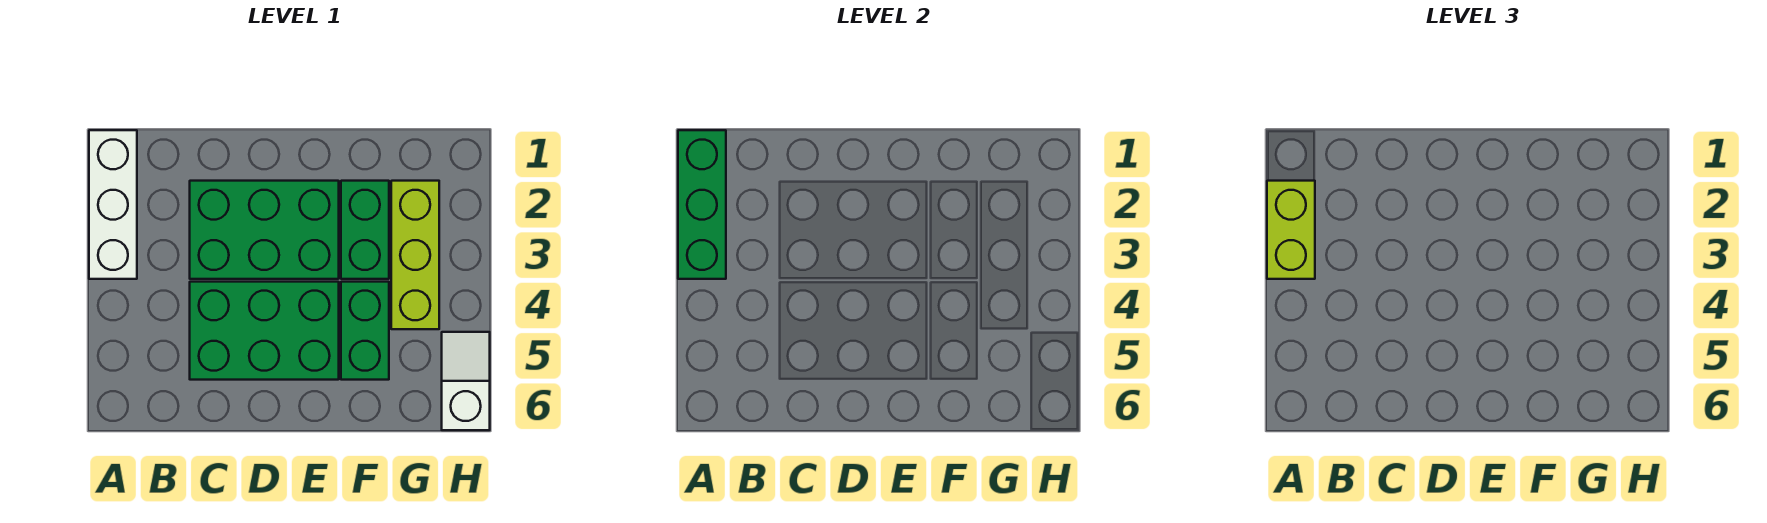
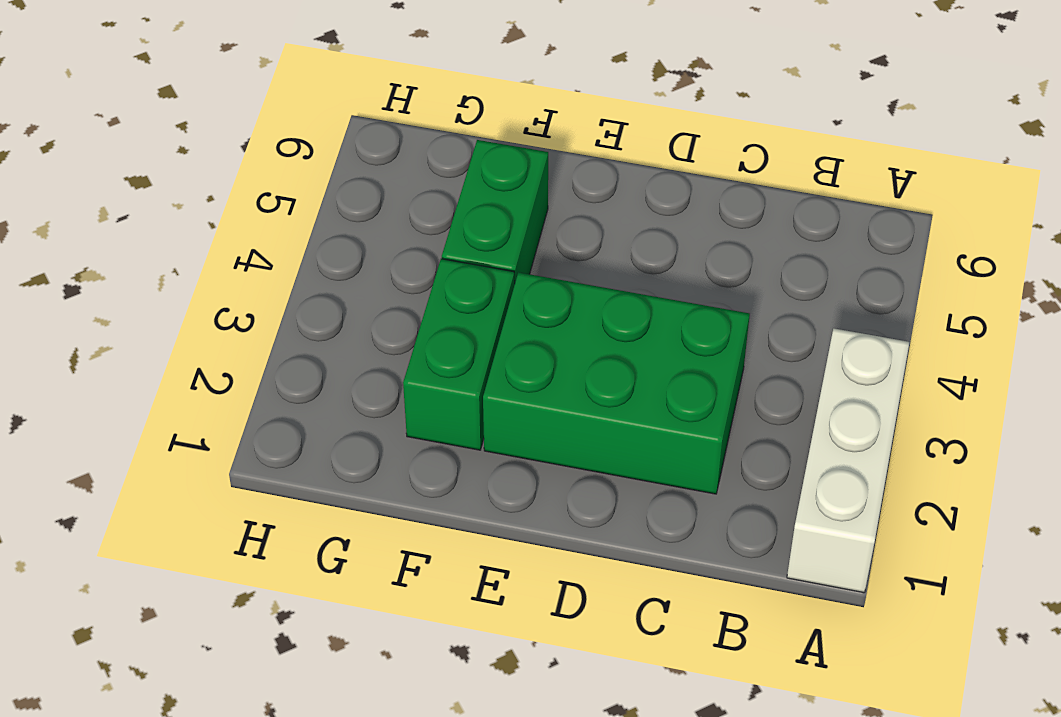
none -> green brick C4:E5 level 1
none -> lime brick G2:G4 level 1

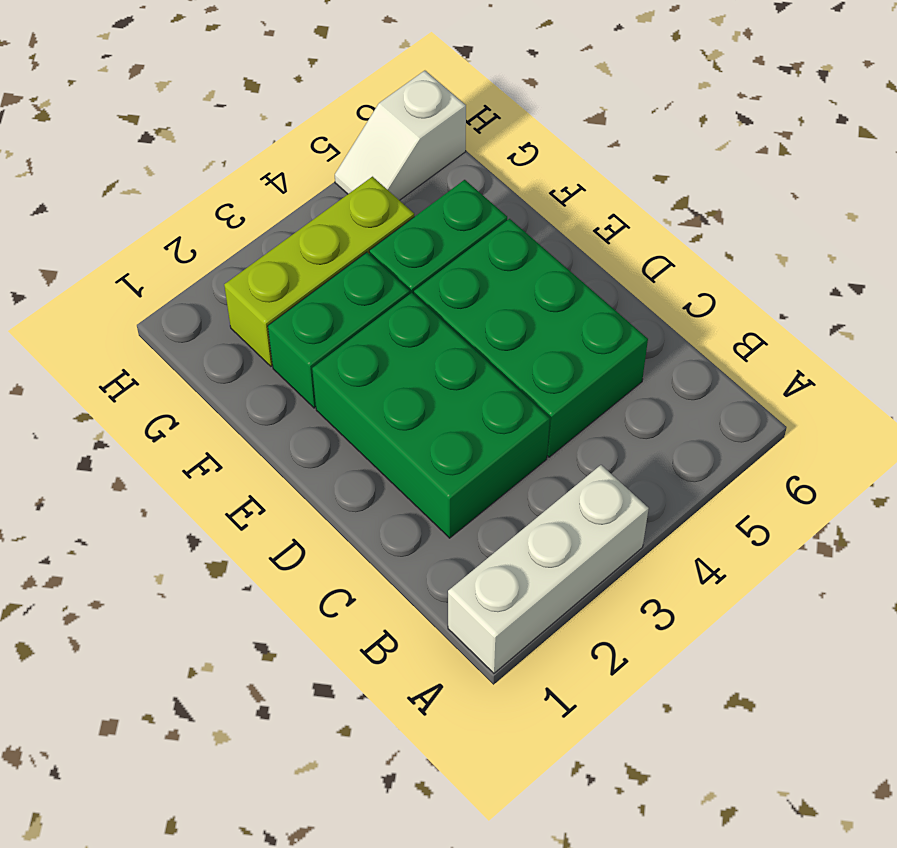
none -> green brick A1:A3 level 2
none -> lime brick A2:A3 level 3

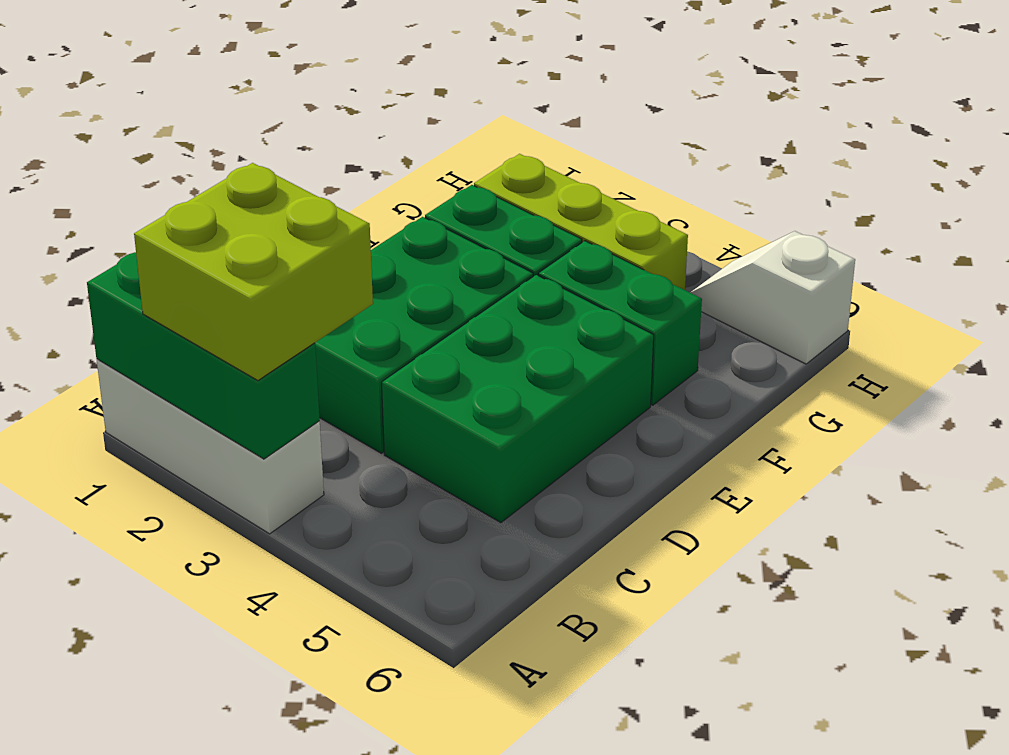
lime brick A2:B3 level 3 -> lime brick A2:A3 level 3

